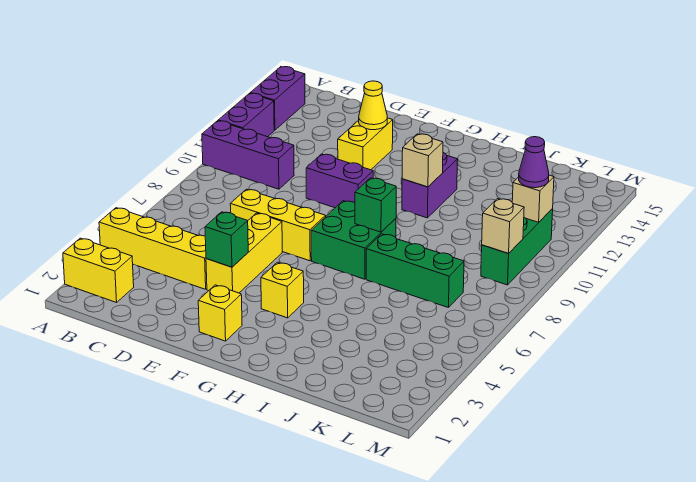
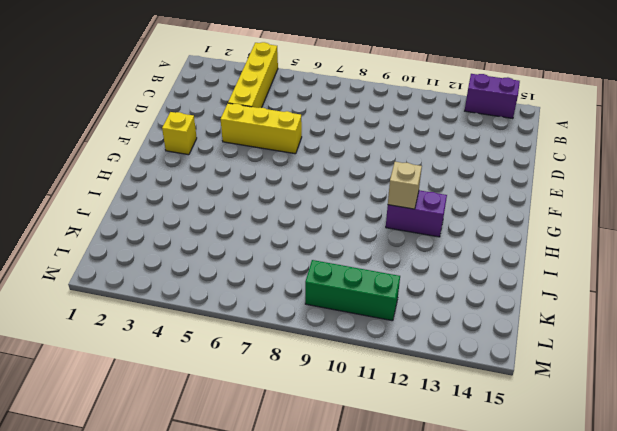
none -> yellow brick A2:B2 level 1
none -> purple brick A10:C10 level 1
none -> purple brick A11:A12 level 1

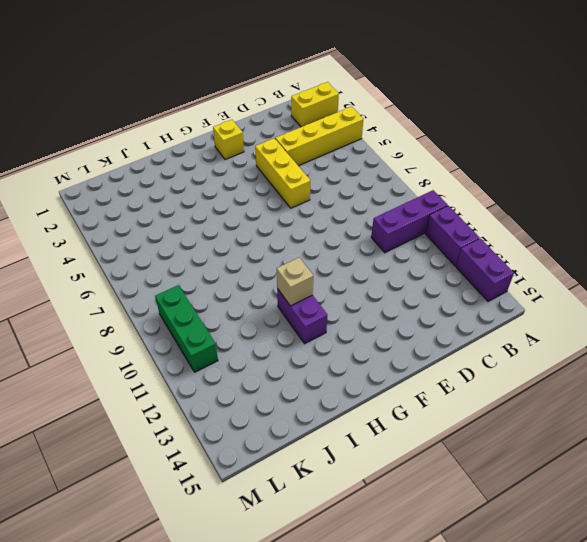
none -> yellow brick D7:F7 level 1
none -> purple brick E10:F10 level 1
none -> yellow brick E12:E13 level 1

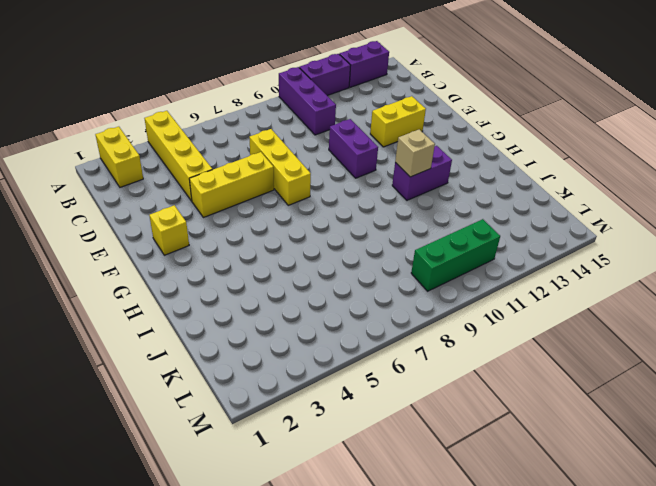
none -> yellow brick G4 level 1
none -> green brick G7:H8 level 1
none -> green brick I7:K7 level 1

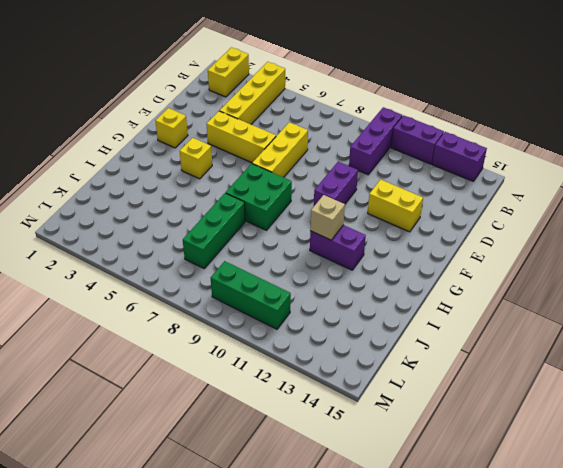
none -> green brick E4 level 2
none -> yellow cone E13 level 2
none -> green brick H8 level 2

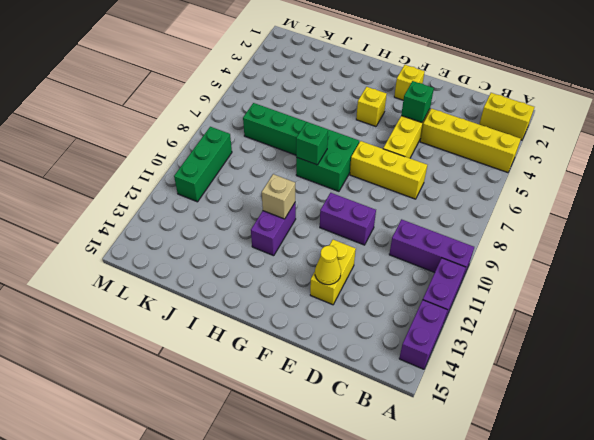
none -> tan brick L9 level 2
none -> tan brick L11 level 2
none -> purple cone L11 level 3

